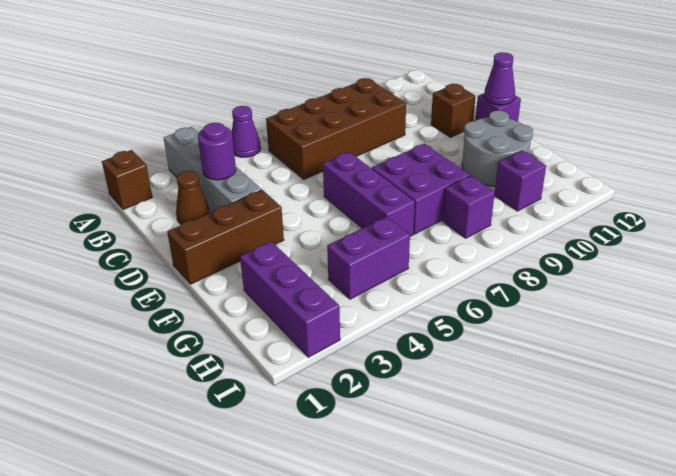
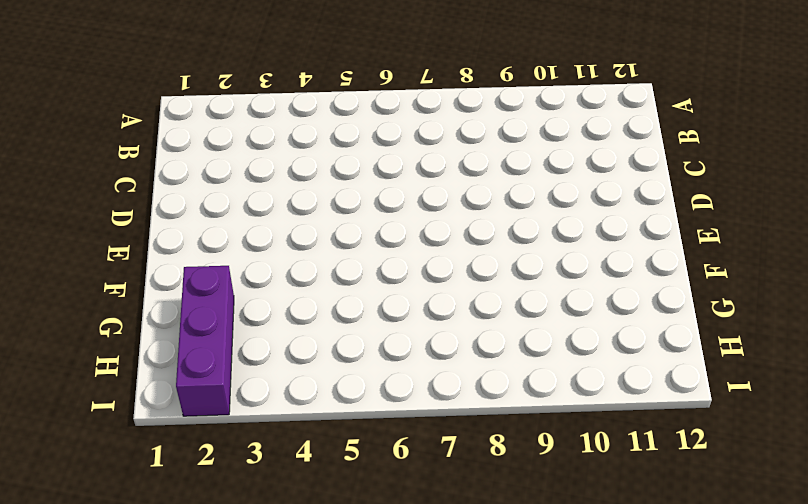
none -> brown brick A1 level 1
none -> grey brick A3:D3 level 1
none -> purple cone A5 level 1

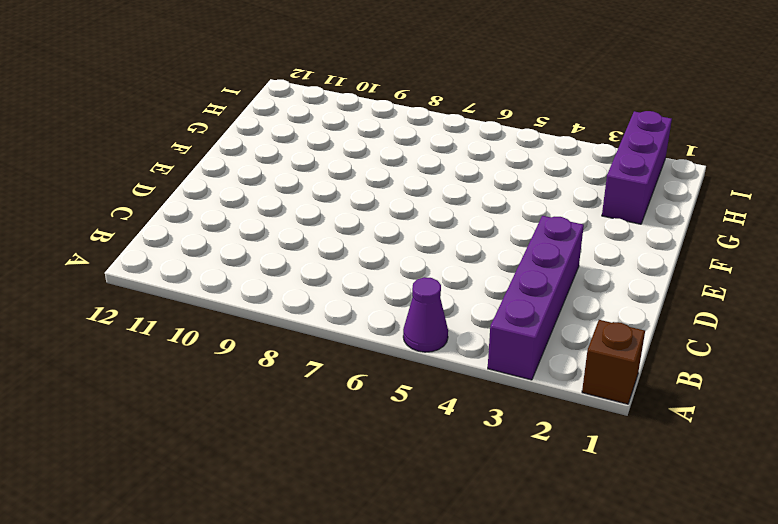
purple brick A3:D3 level 1 -> grey brick A3:D3 level 1
none -> brown brick B6:C9 level 1
none -> brown cone C2 level 1
none -> brown brick D11 level 1

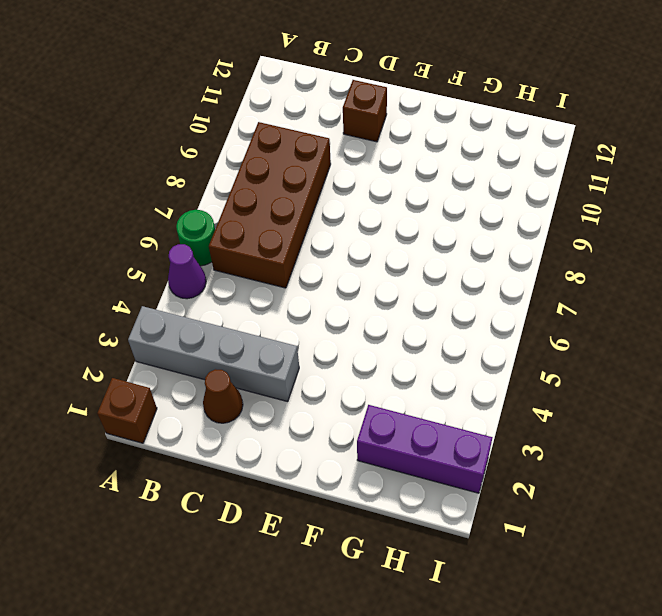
green round brick A6 level 1 -> none
none -> brown brick E1:E3 level 1
none -> purple brick E6:G6 level 1
none -> purple brick E12 level 1

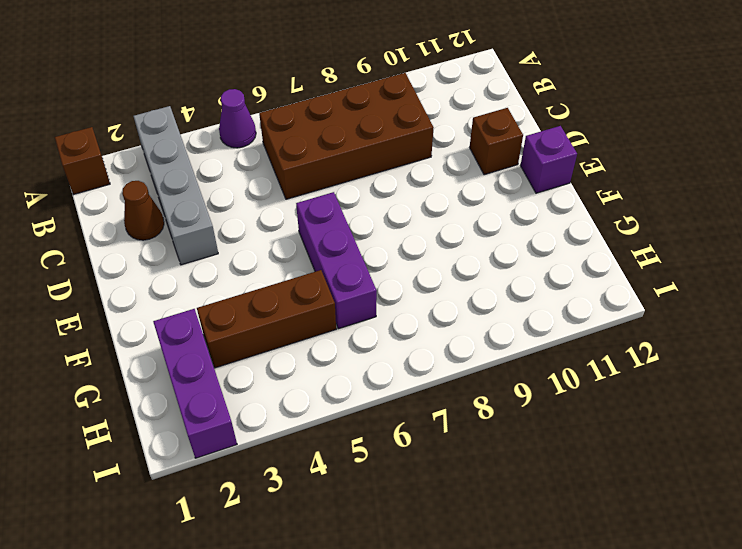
brown brick G3:G5 level 1 -> brown brick E1:E3 level 1
none -> purple brick F7:G8 level 1
none -> grey round brick F10:G11 level 1
none -> purple brick H4:H5 level 1

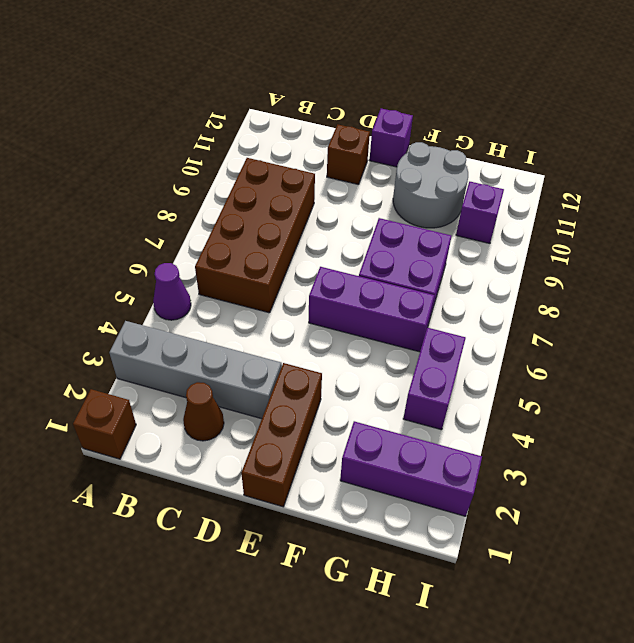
none -> purple brick H8 level 1
none -> purple round brick C3 level 2
none -> purple cone E12 level 2

